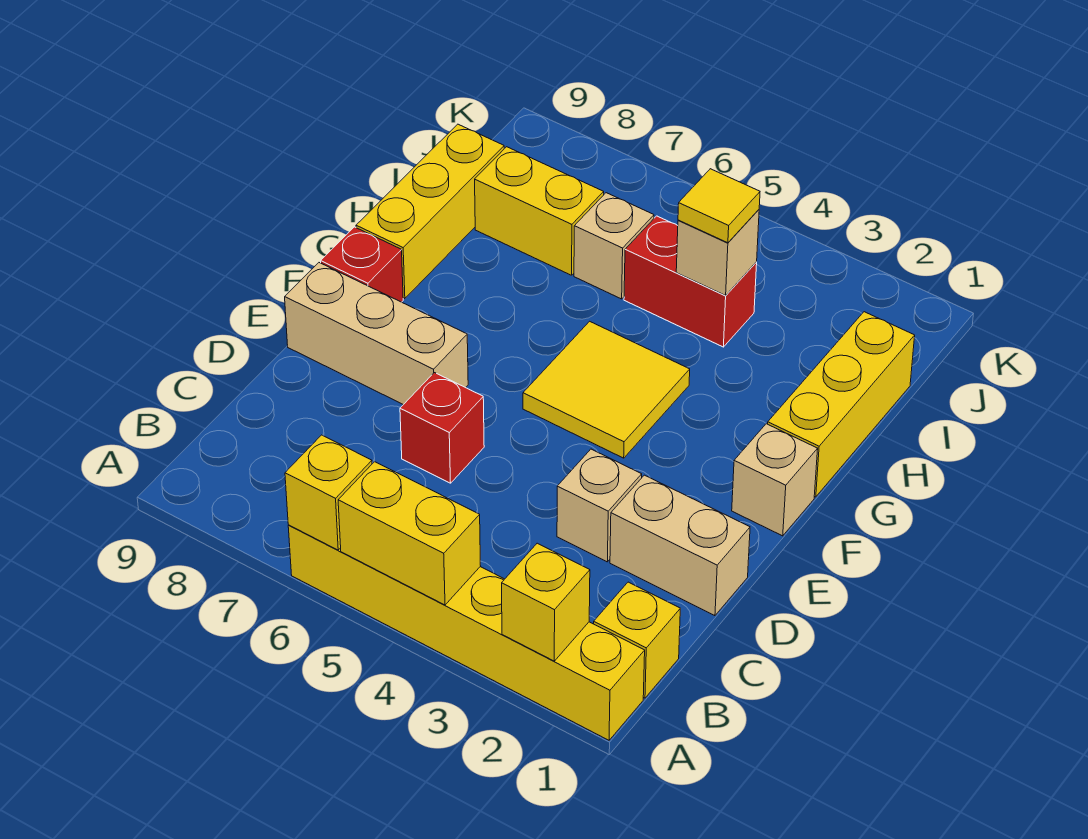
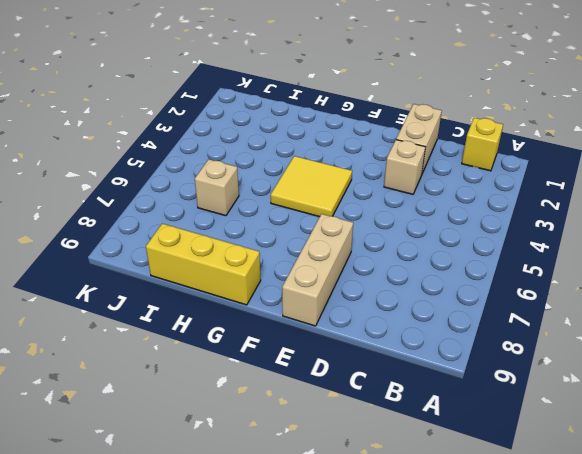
none -> yellow brick A1:A6 level 1
none -> red brick D6 level 1
none -> tan brick F1 level 1

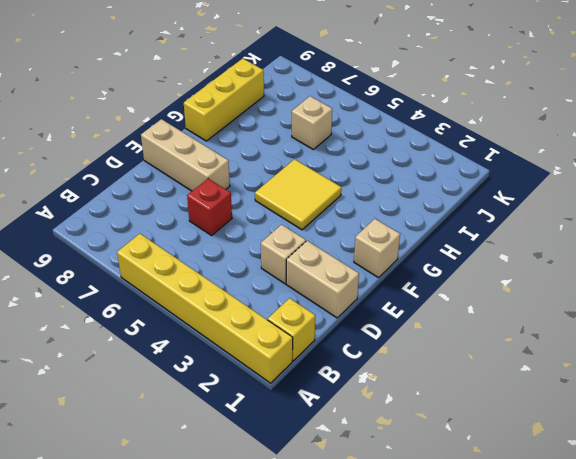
none -> red brick F9 level 1
none -> yellow brick G1:I1 level 1
none -> red brick I4:I5 level 1

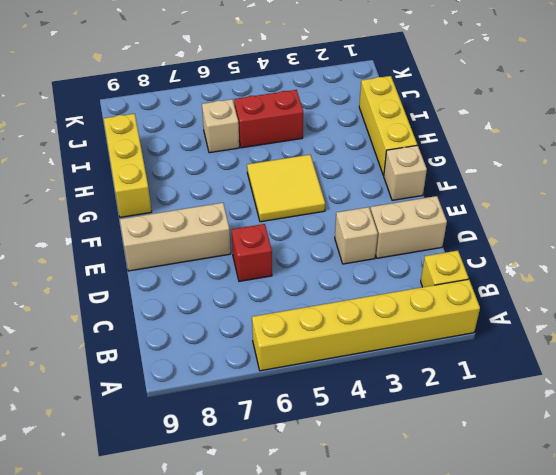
none -> red brick F9 level 1
none -> yellow brick I7:I8 level 1
none -> yellow brick A2 level 2

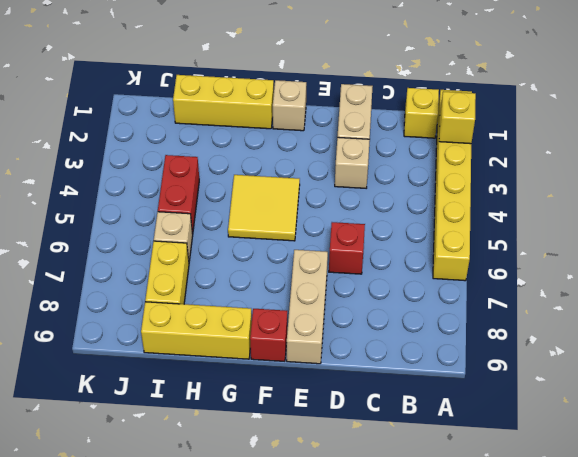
none -> yellow brick A4:A5 level 2
none -> yellow brick A6 level 2
none -> tan brick I4 level 2

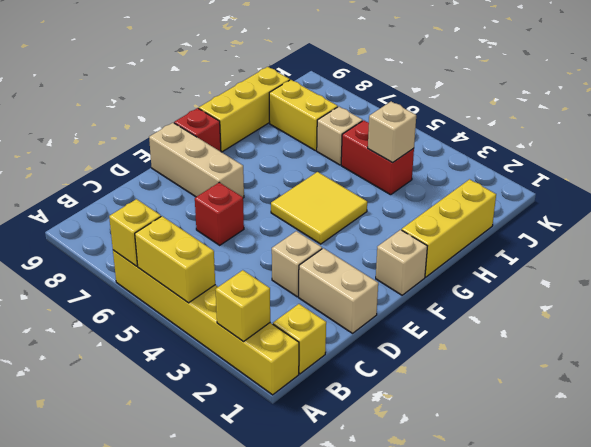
none -> yellow tile I4 level 3

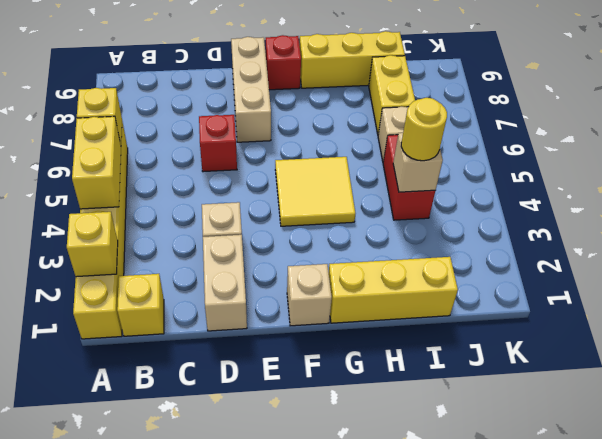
yellow round brick I4 level 3 -> yellow tile I4 level 3

